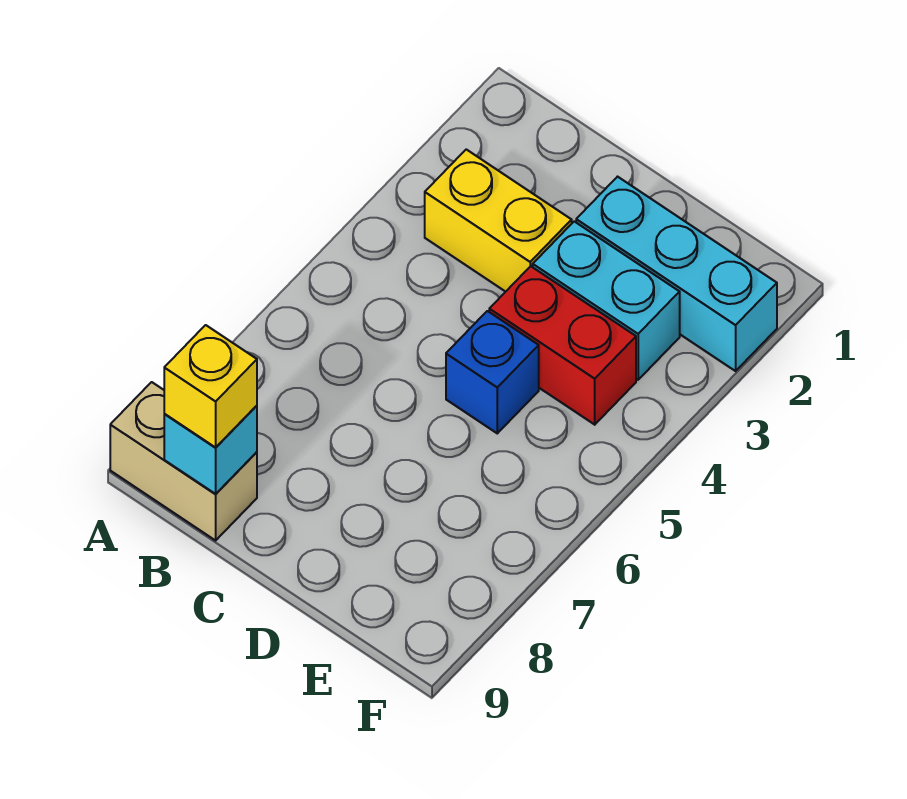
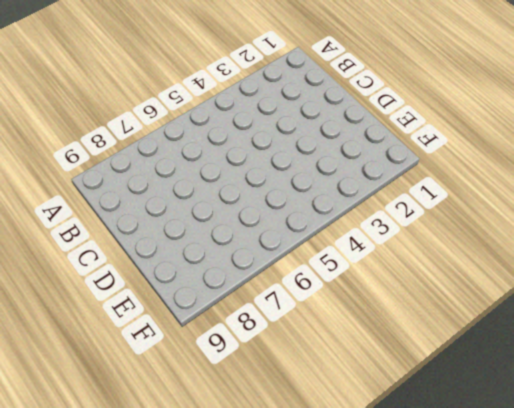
none -> tan brick A9:B9 level 1
none -> yellow brick B3:C3 level 1

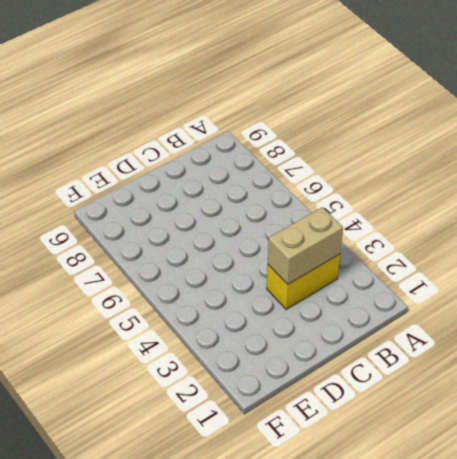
tan brick B3:C3 level 2 -> tan brick A9:B9 level 1
none -> cyan brick D2:F2 level 1
none -> cyan brick D3:E3 level 1

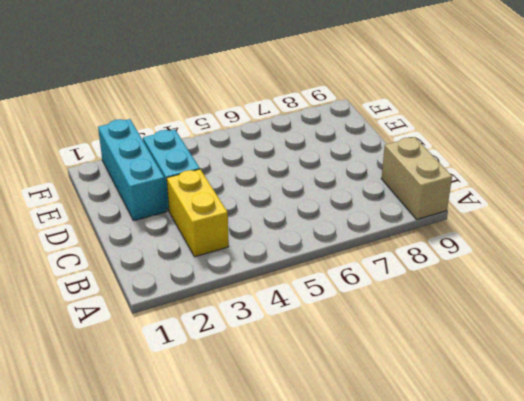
none -> red brick D4:E4 level 1
none -> blue brick D5 level 1

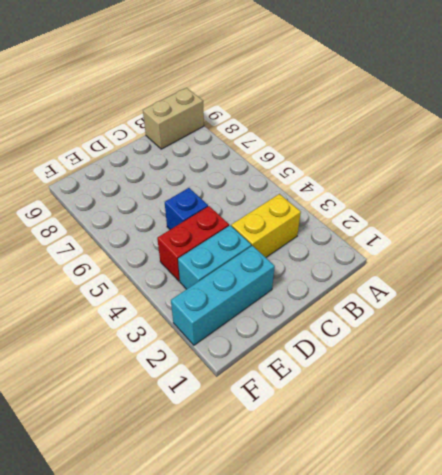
none -> cyan brick B9 level 2
none -> yellow brick B9 level 3

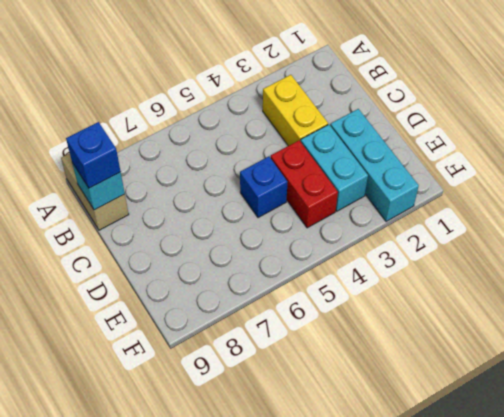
blue brick B9 level 3 -> yellow brick B9 level 3

